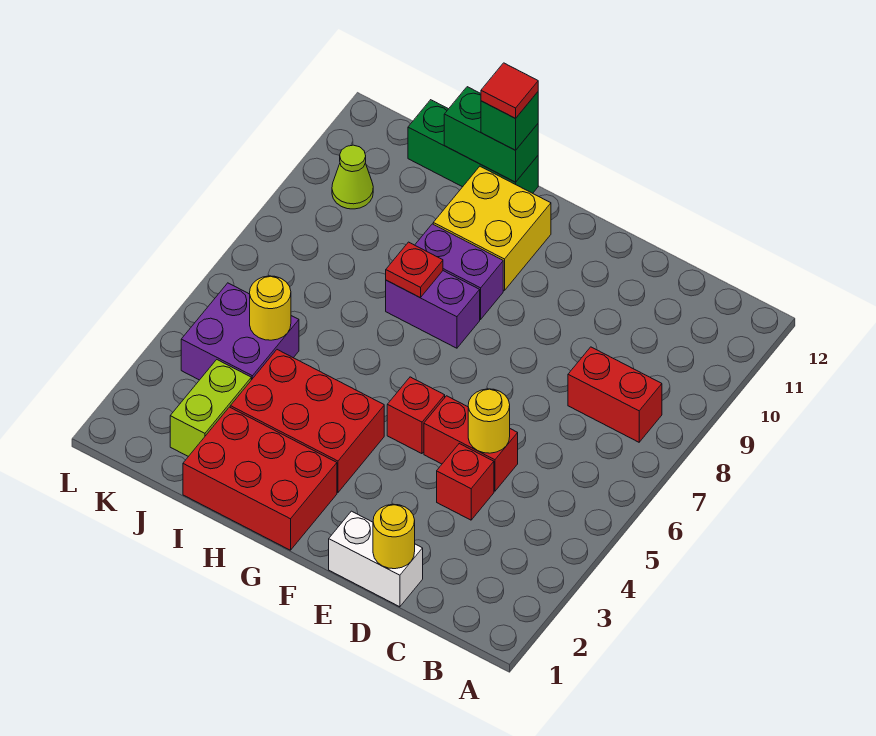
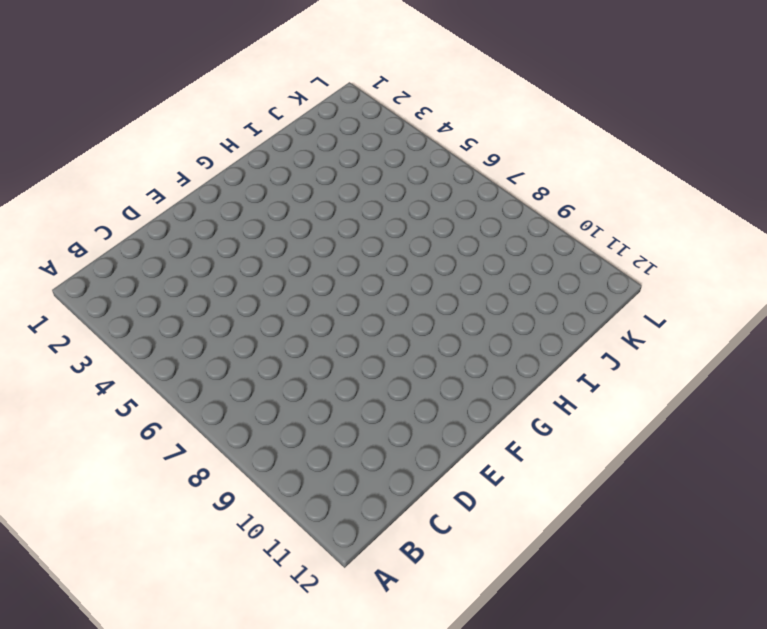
none -> red brick B8:C8 level 1
none -> white brick D1:E1 level 1
none -> red brick D4 level 1

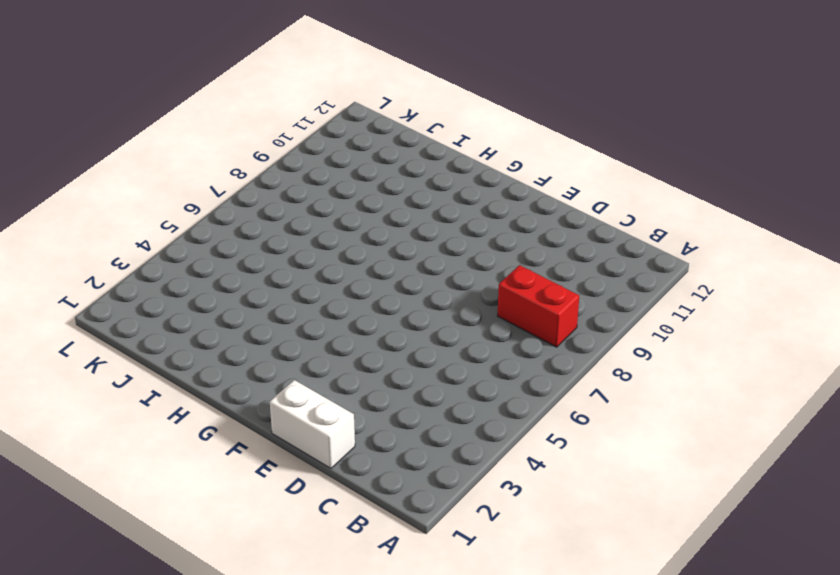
none -> red brick D4 level 1
none -> red brick D5:E5 level 1
none -> red brick F5 level 1

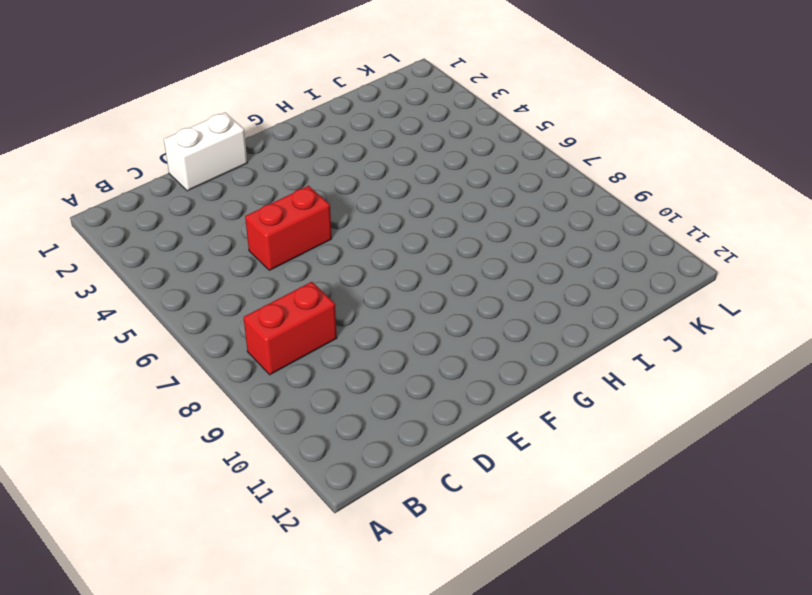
none -> red brick D4 level 1
none -> red brick F5 level 1
none -> red brick G1:I2 level 1

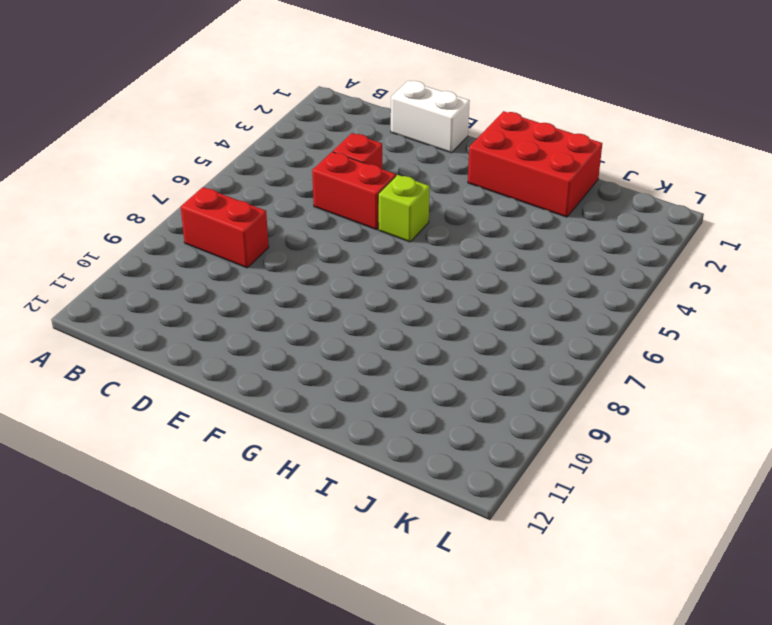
lime brick F5 level 1 -> red brick F5 level 1
none -> red brick G3:I4 level 1
none -> purple brick G8:H8 level 1
none -> purple brick G9:H9 level 1

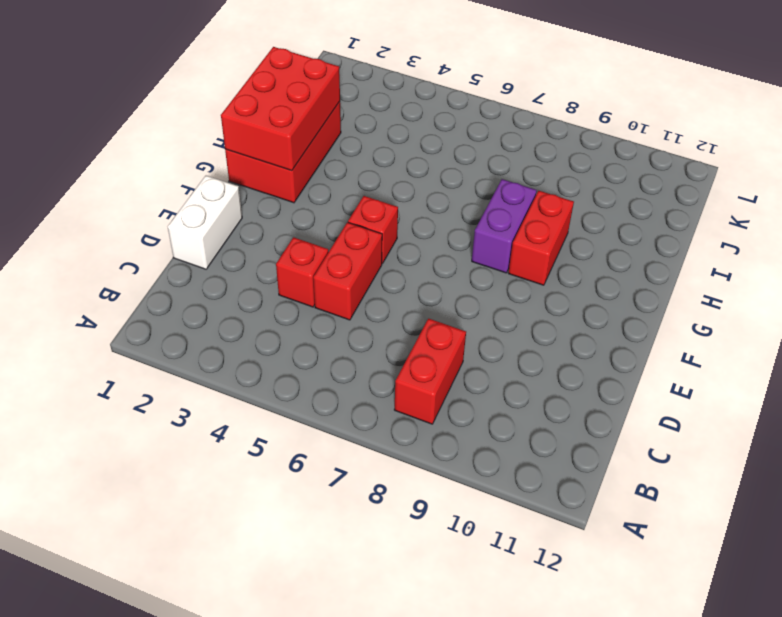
red brick G1:I2 level 2 -> red brick G3:I4 level 1
red brick G9:H9 level 1 -> purple brick G9:H9 level 1
none -> yellow brick G10:H11 level 1
none -> green brick H12:J12 level 1
none -> lime brick J2:J3 level 1

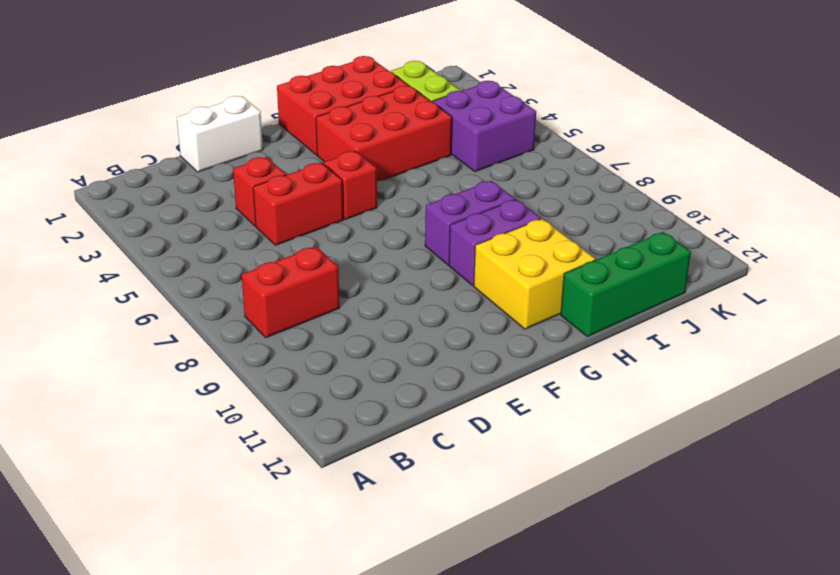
none -> lime cone K10 level 1
none -> yellow round brick D1 level 2
none -> yellow round brick D5 level 2

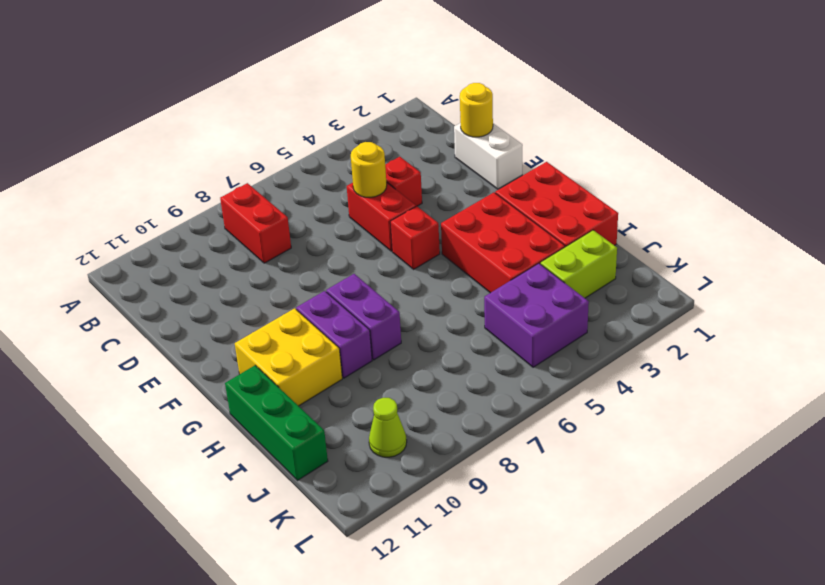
none -> red plate H8 level 2
none -> green brick H12:I12 level 2
none -> yellow round brick J5 level 2

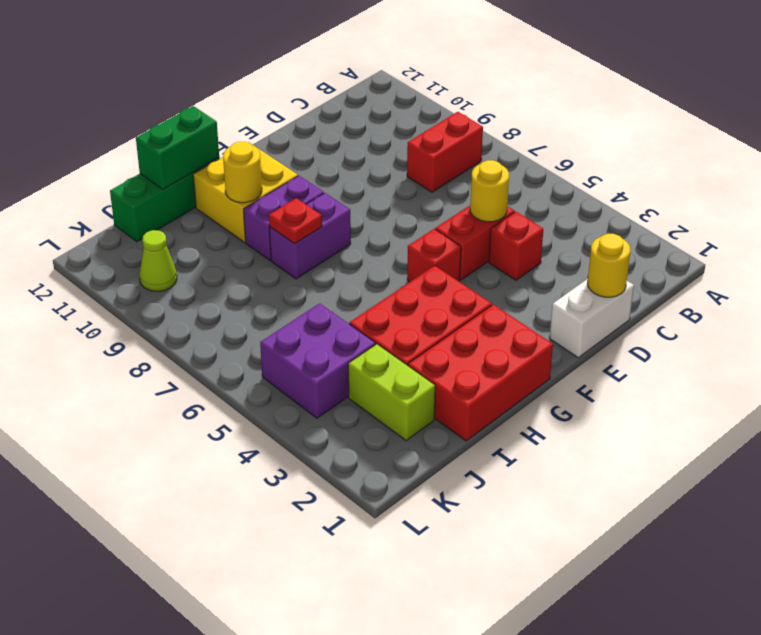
yellow round brick H10 level 2 -> yellow round brick J5 level 2
none -> green brick H12 level 3
none -> red tile H12 level 4

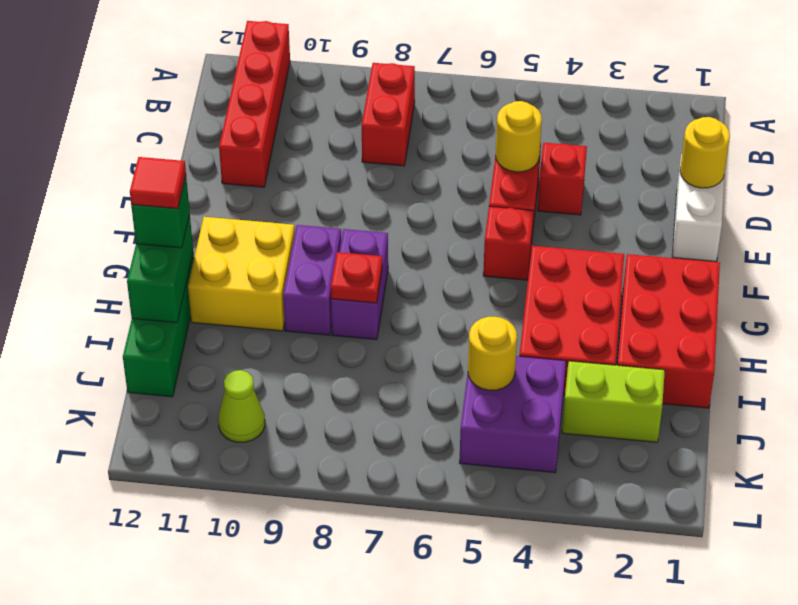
red brick A11:D11 level 1 -> none

